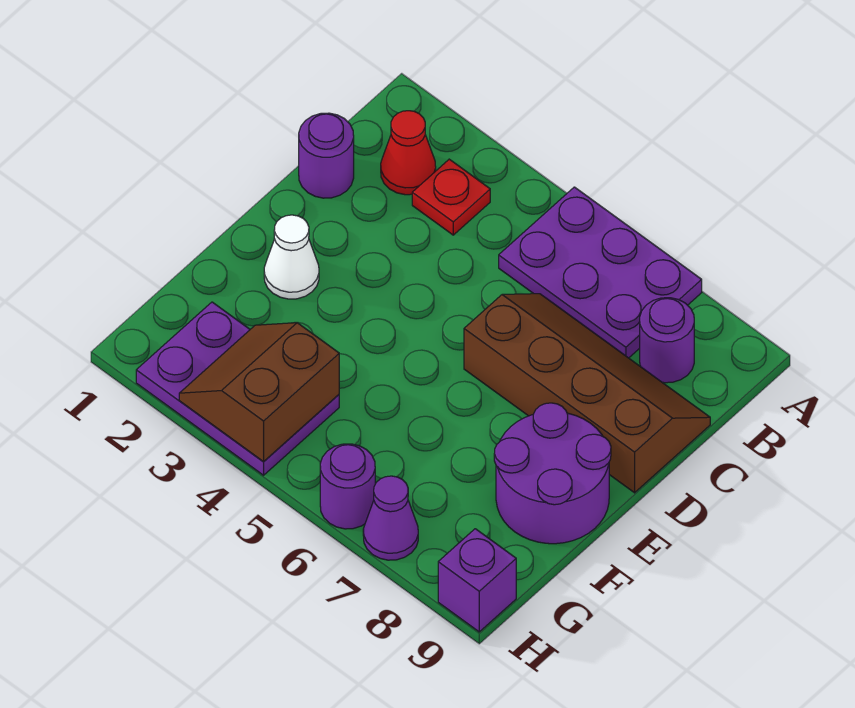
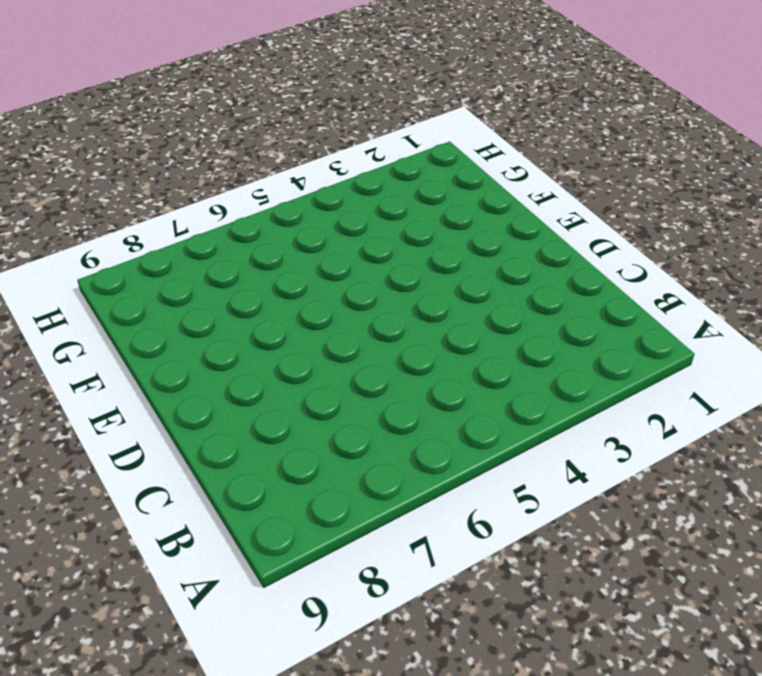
none -> purple plate A5:B7 level 1
none -> red cone B2 level 1
none -> red plate B3 level 1

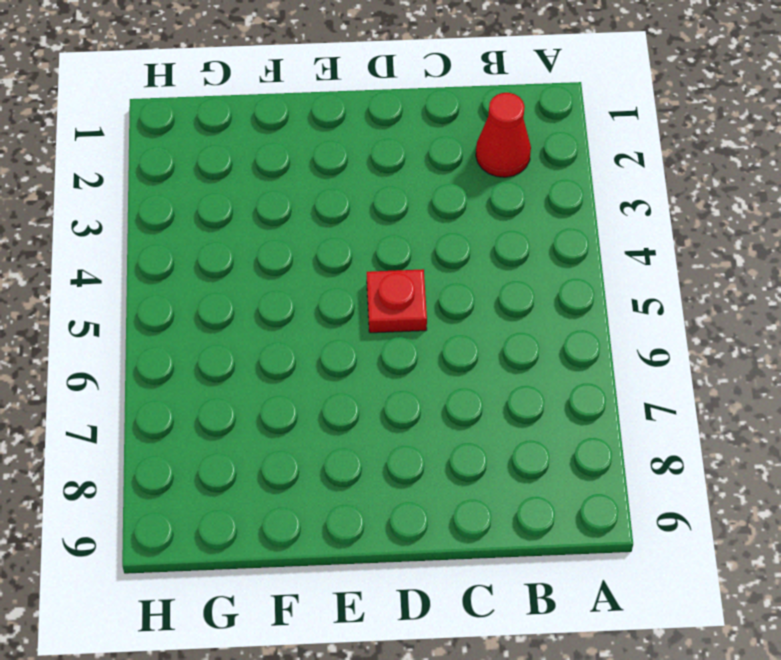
red plate D5 level 1 -> red plate B3 level 1
none -> purple plate A5:B7 level 1
none -> purple round brick B8 level 1
none -> purple round brick C1 level 1

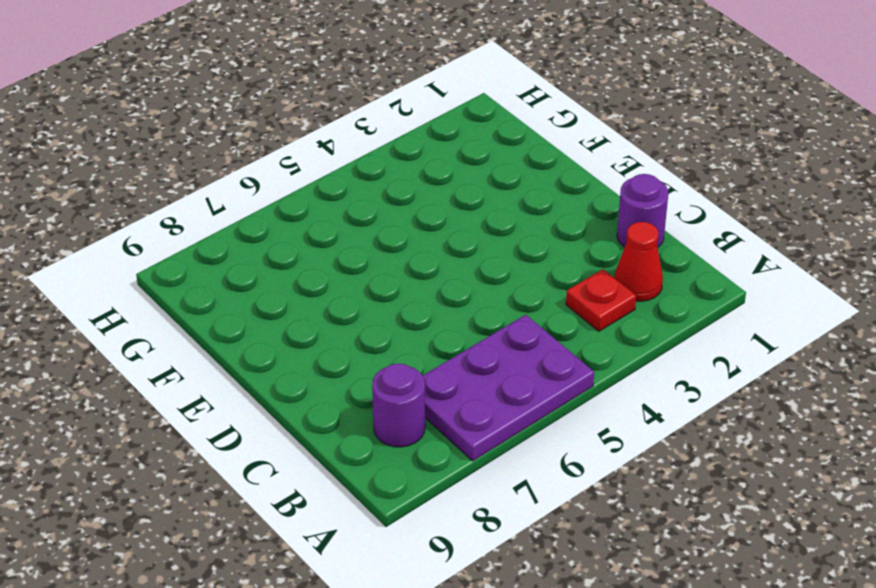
none -> brown slope C6:D9 level 1 top D
none -> white cone E2 level 1
none -> purple round brick E8:F9 level 1

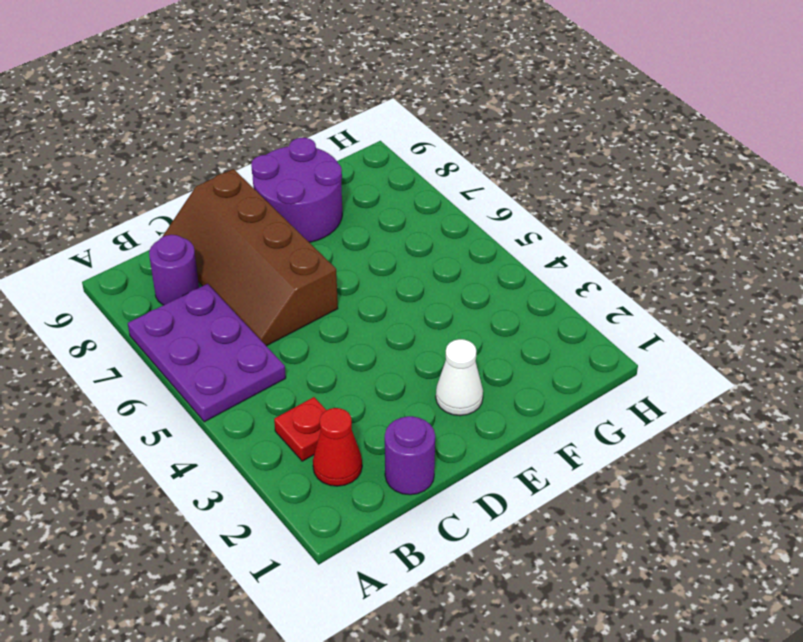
none -> purple plate G2:H4 level 1
none -> purple round brick H6 level 1
none -> purple cone H7 level 1

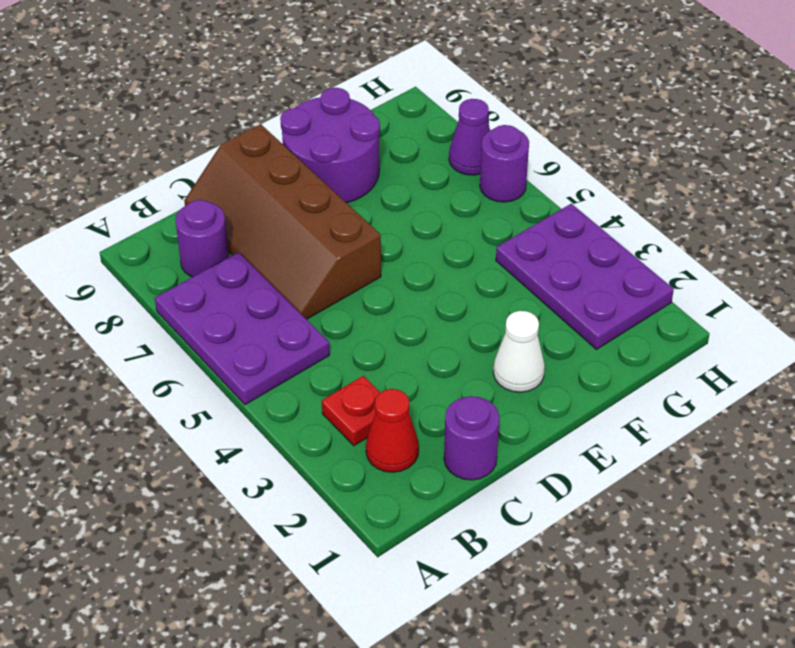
none -> purple brick H9 level 1
none -> brown slope G3:H4 level 2 top 4

